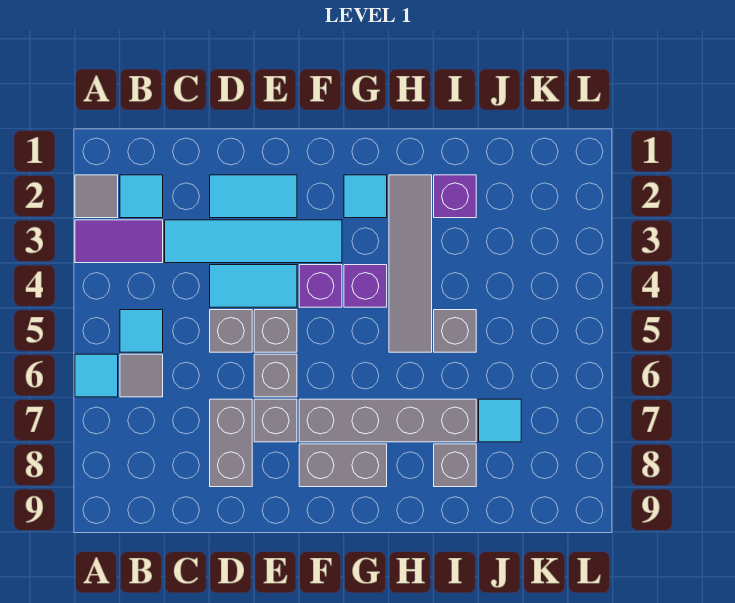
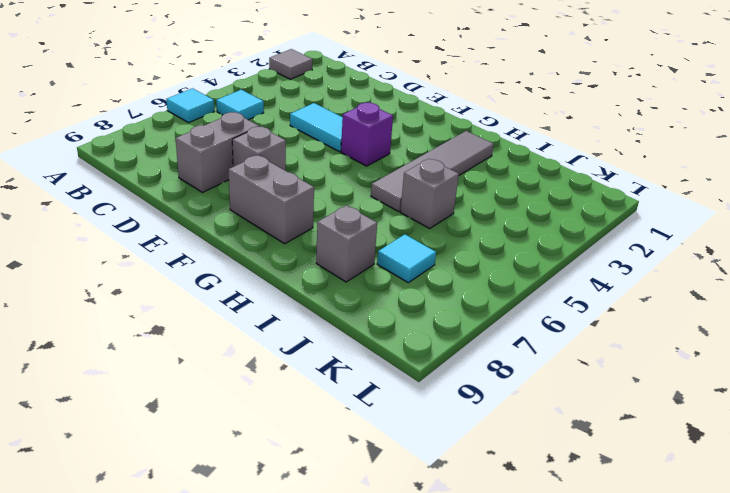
none -> purple tile A3:B3 level 1
none -> cyan tile B2 level 1
none -> grey tile B6 level 1

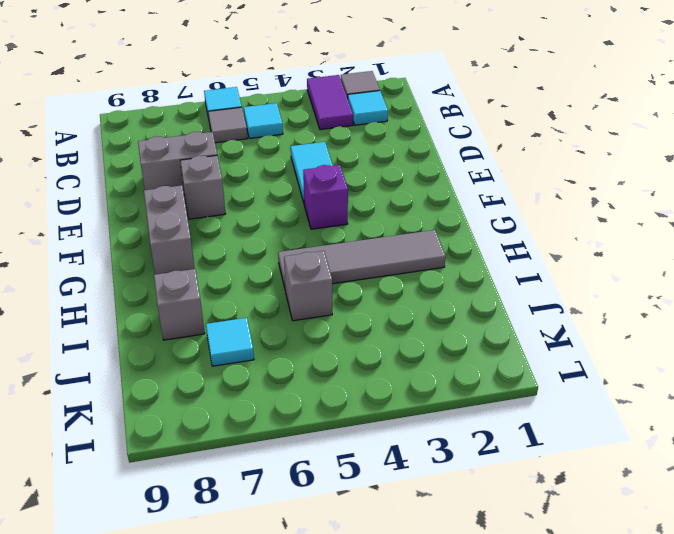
none -> cyan tile C3:F3 level 1
none -> cyan tile D2:E2 level 1
none -> grey brick D5 level 1

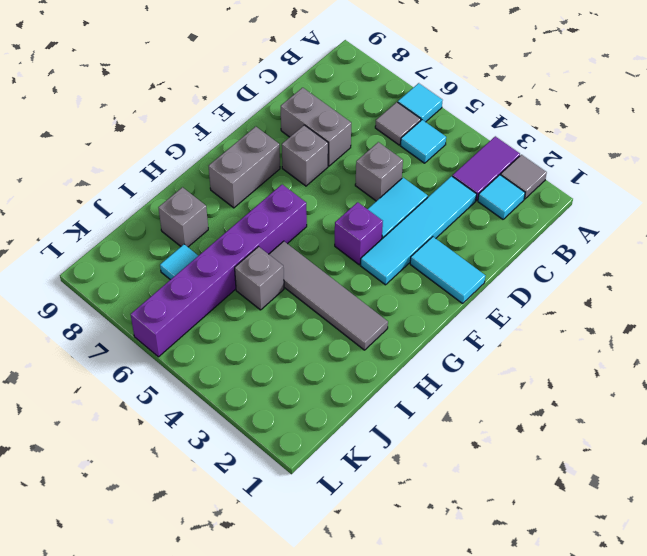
cyan tile E1:E2 level 1 -> cyan tile D2:E2 level 1
purple brick G6:L6 level 1 -> none
none -> grey brick E5 level 1
none -> grey brick E6 level 1
none -> grey brick F7:I7 level 1

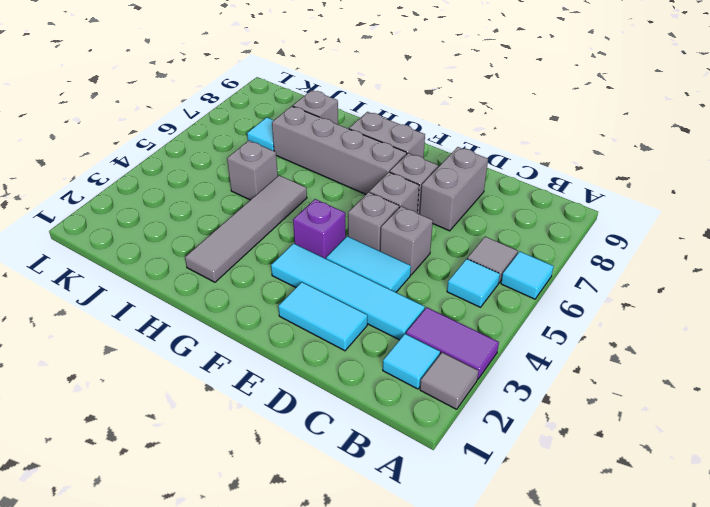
none -> cyan tile G2 level 1
none -> purple brick G4 level 1
none -> purple brick I2 level 1

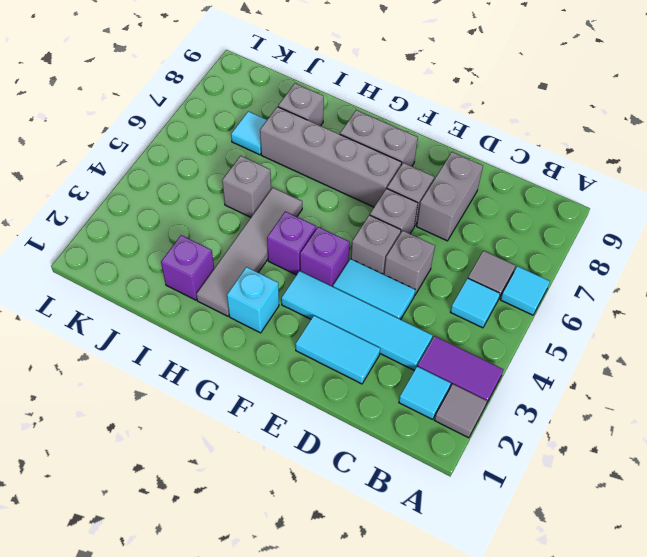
cyan brick G2 level 1 -> cyan tile G2 level 1

